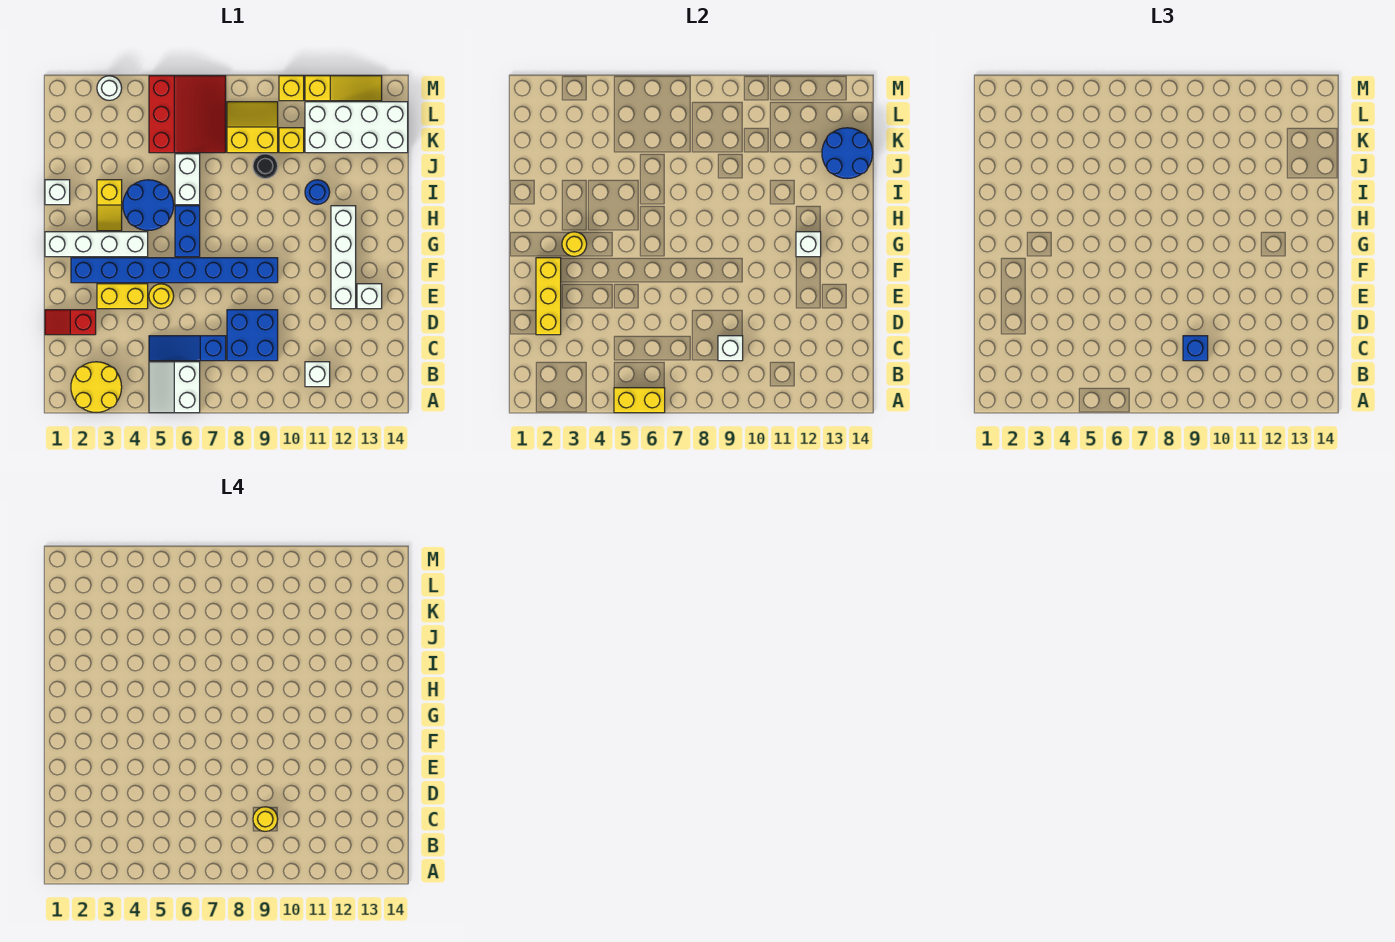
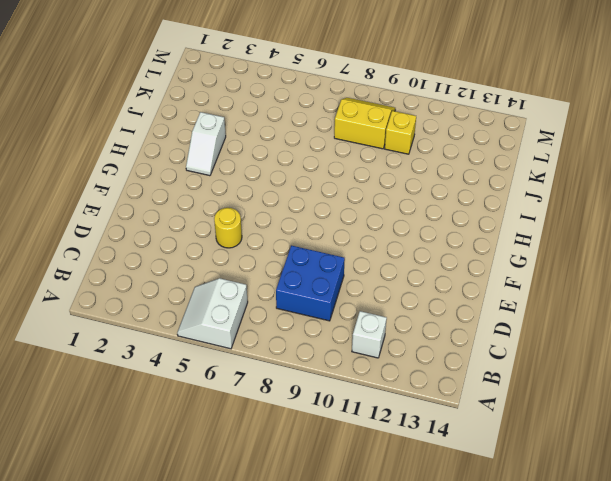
white slope H3:I3 level 1 top I -> yellow slope H3:I3 level 1 top I
none -> yellow round brick A2:B3 level 1
none -> blue slope C5:C7 level 1 top 7
none -> red slope D1:D2 level 1 top 2
none -> yellow brick E3:E4 level 1

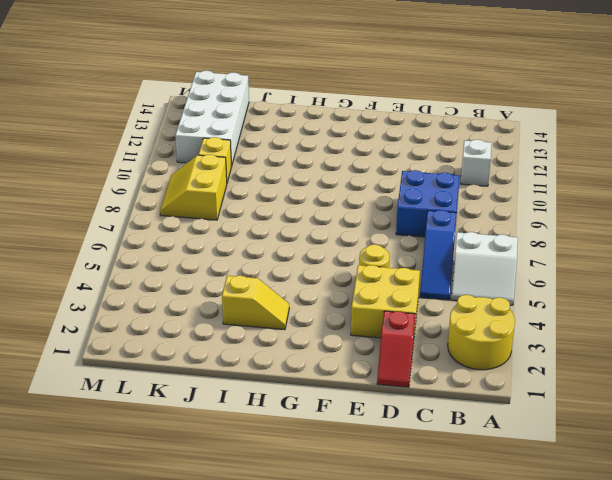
yellow brick D3:E4 level 1 -> yellow brick E3:E4 level 1
none -> white brick E12:H12 level 1
none -> white brick E13 level 1
none -> blue brick F2:F9 level 1
none -> white brick G1:G4 level 1

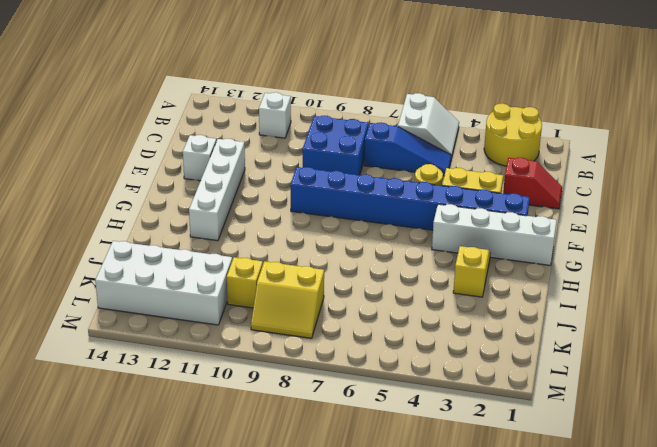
none -> blue brick G6:H6 level 1
none -> blue round brick H4:I5 level 1
none -> white brick I1 level 1
none -> white brick I6:J6 level 1

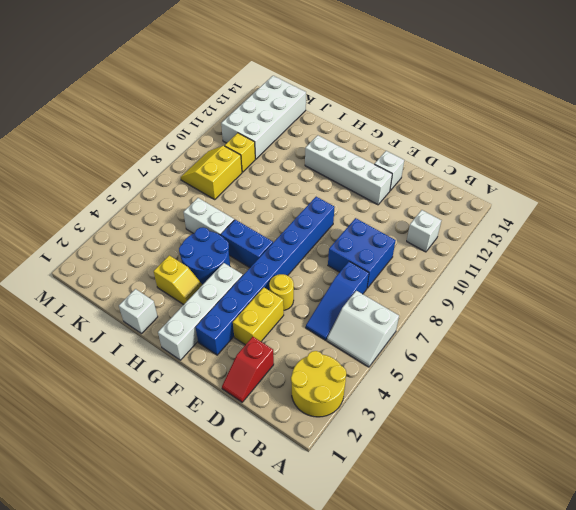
none -> blue round brick I11 level 1
none -> black round brick J9 level 1
none -> red slope K5:M7 level 1 top 5
none -> white round brick M3 level 1

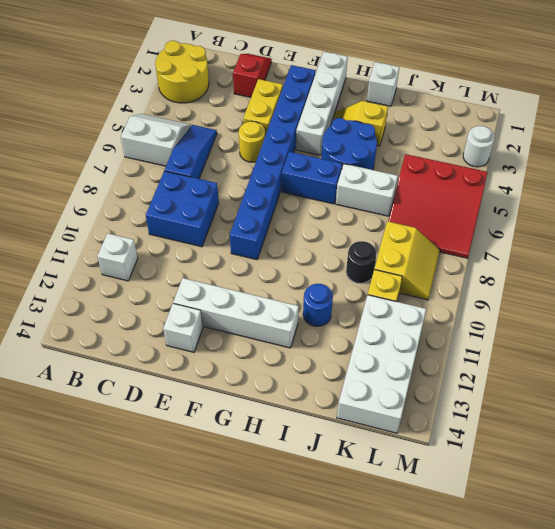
none -> yellow brick M10 level 1
none -> yellow slope M11:M13 level 1 top 11
none -> yellow brick A5:A6 level 2
none -> white brick C9 level 2

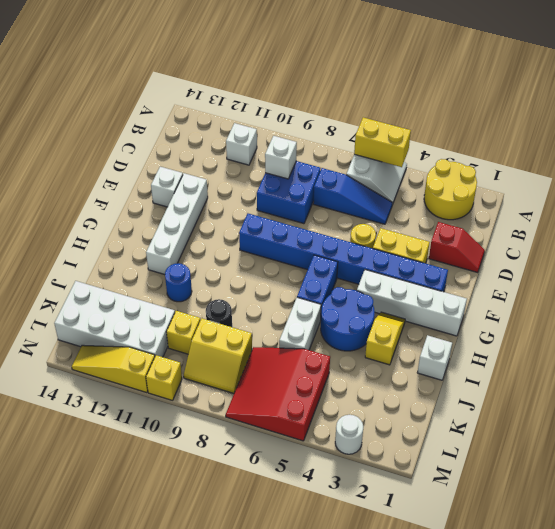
none -> yellow brick D2:F2 level 2
none -> yellow round brick G3 level 2
none -> white brick G12 level 2
none -> blue round brick J13:K14 level 2

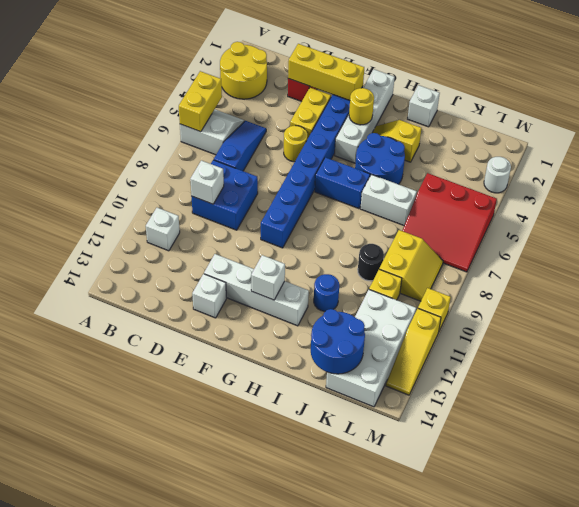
none -> blue brick C9 level 3
none -> yellow round brick C9 level 4

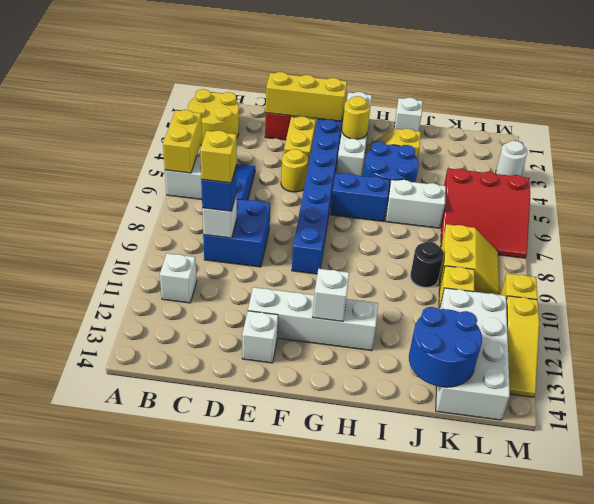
yellow brick C9 level 4 -> yellow round brick C9 level 4
none -> blue round brick I11 level 1

